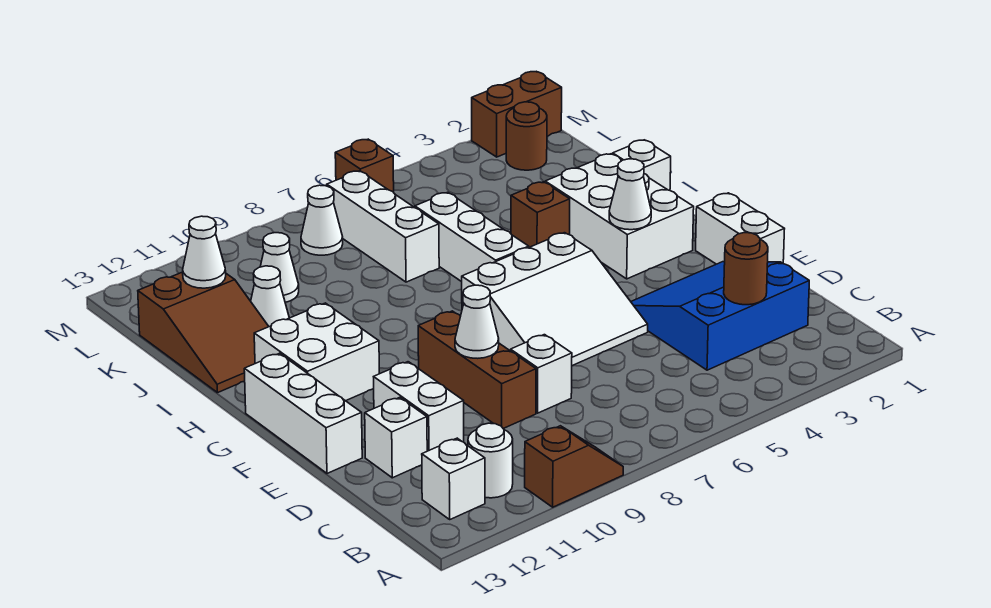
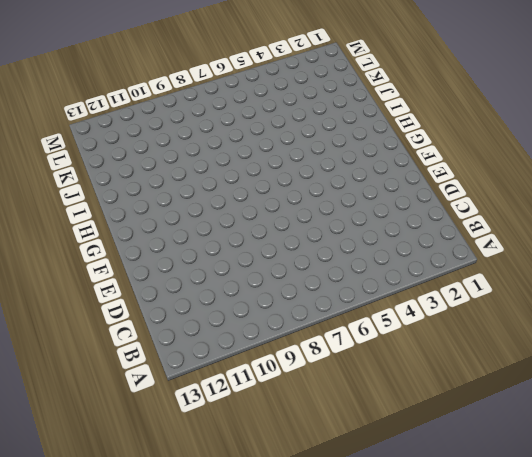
none -> brown slope A9:A10 level 1 top 10
none -> white round brick B11 level 1
none -> white brick B12 level 1

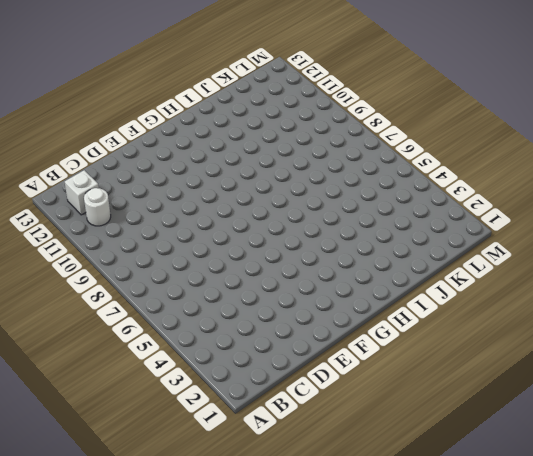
none -> brown slope A9:A10 level 1 top 10
none -> blue slope C2:E4 level 1 top C
none -> white brick D8 level 1

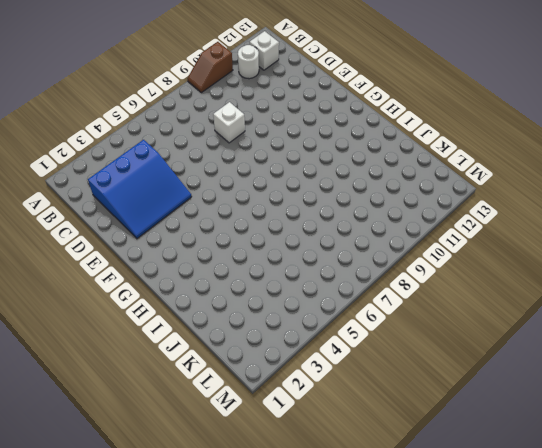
none -> brown brick D9:F9 level 1
none -> white brick D11:E11 level 1
none -> white brick D12 level 1

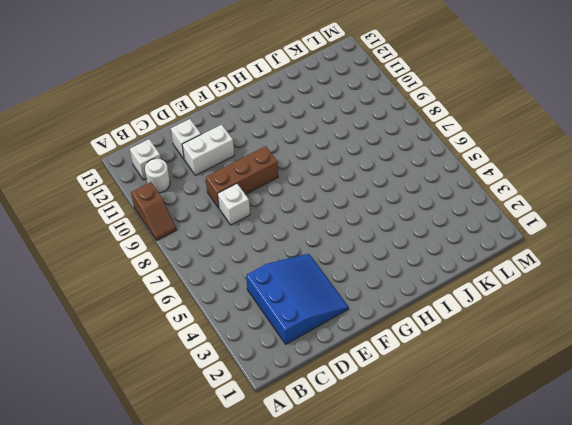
none -> white brick E1:F1 level 1
none -> white slope E5:G7 level 1 top G
none -> white brick E13:G13 level 1

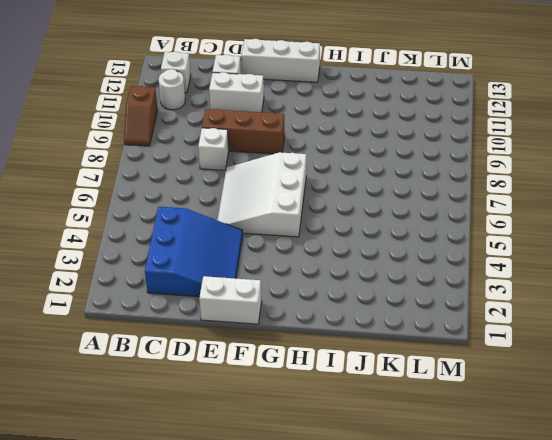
none -> white brick G2:I3 level 1
none -> white brick G11:H12 level 1
none -> white brick H6:J6 level 1

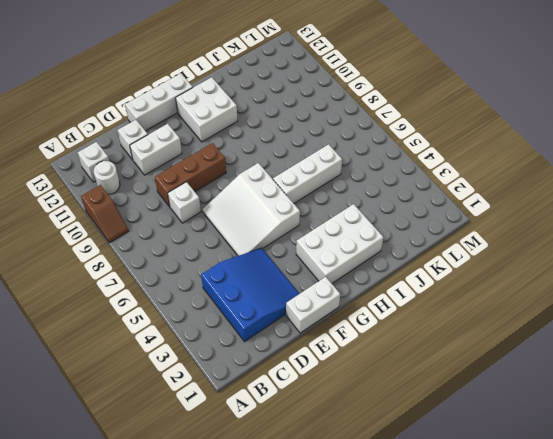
none -> white brick I1 level 1
none -> brown brick I4 level 1
none -> brown slope I12:K13 level 1 top K

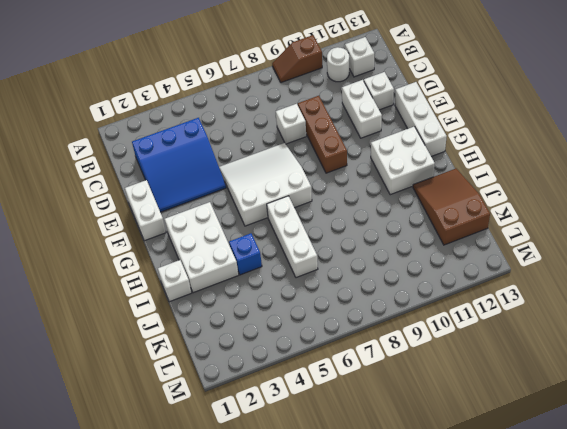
blue brick I4 level 1 -> brown brick I4 level 1
none -> white brick J7:L7 level 1
none -> white cone J11 level 1
none -> white cone K10 level 1

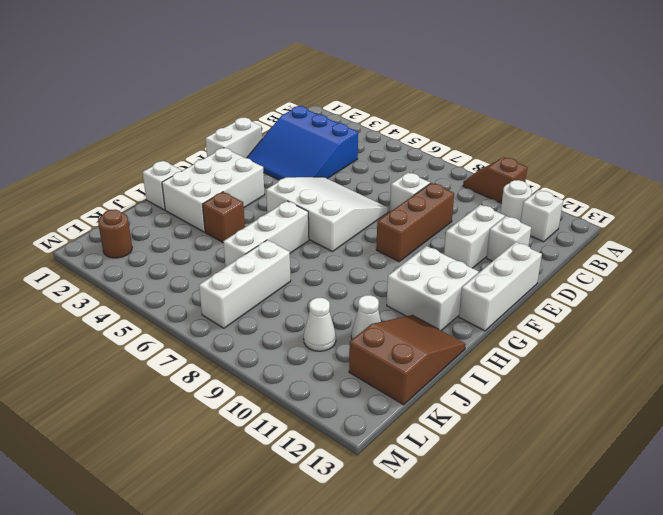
none -> white cone L8 level 1
none -> brown brick M1:M2 level 1
none -> brown brick M6 level 1

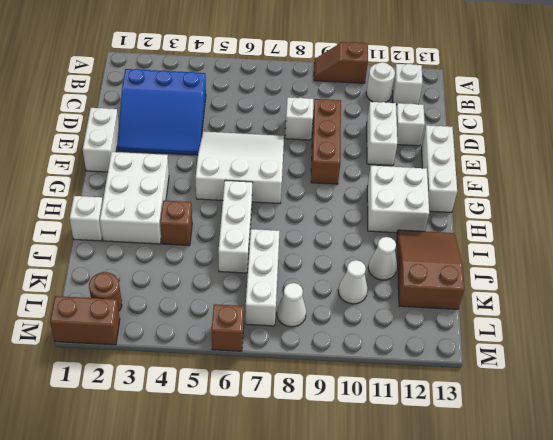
none -> brown round brick C3 level 2
none -> white cone E9 level 2
none -> white cone G3 level 2

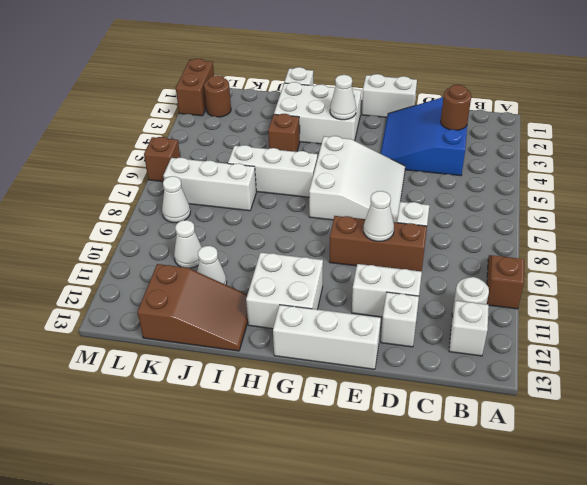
none -> white cone K12 level 2

